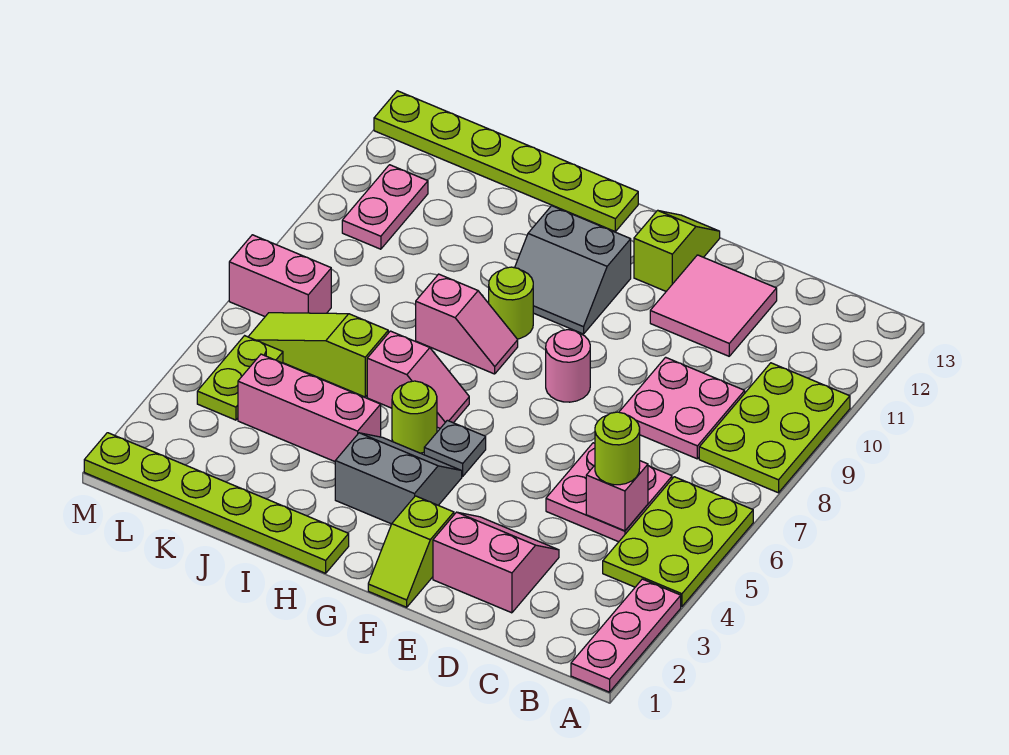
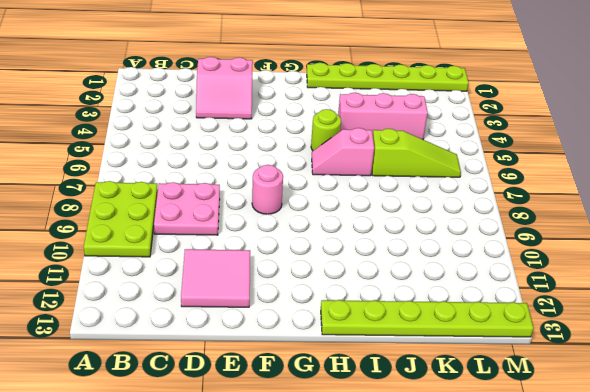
none -> pink plate A1:A3 level 1
none -> lime plate A4:B6 level 1
none -> pink plate C5:D6 level 1

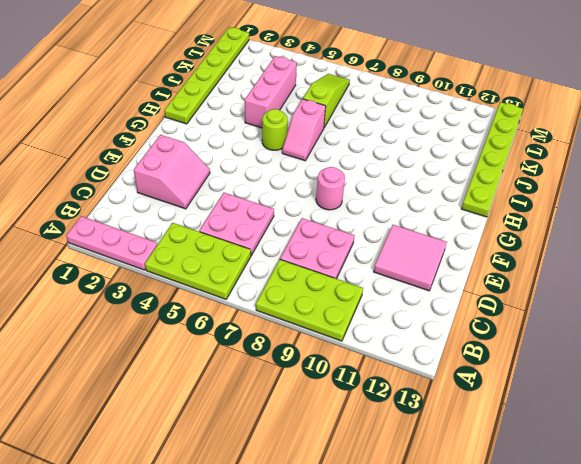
none -> lime slope F1:F2 level 1 top 2
none -> lime slope F12:F13 level 1 top 12
none -> grey slope G3:H4 level 1 top 3

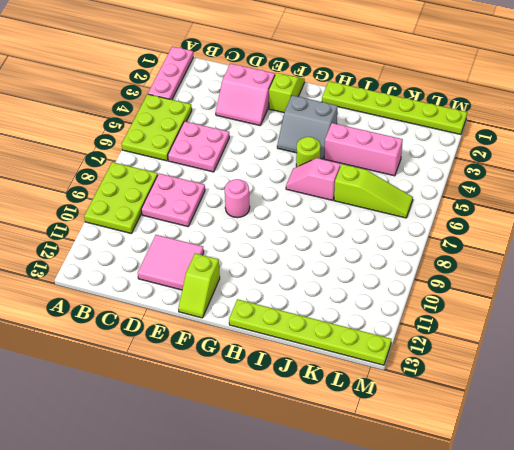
none -> grey plate G5 level 1
none -> grey slope G10:H11 level 1 top 11
none -> pink slope H8:I8 level 1 top I

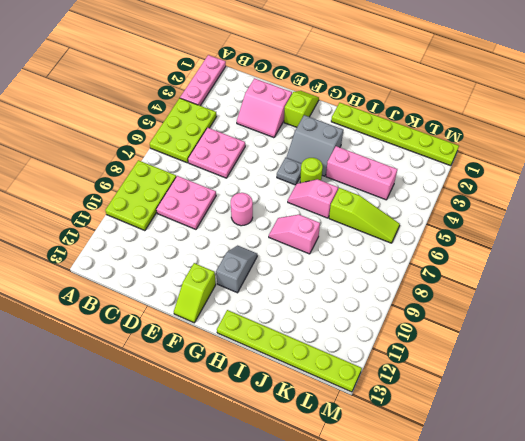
grey slope G10:G11 level 1 top 11 -> grey slope G10:H11 level 1 top 11
none -> pink tile D11:E12 level 1
none -> lime round brick H9 level 1
none -> lime plate L4:L5 level 1

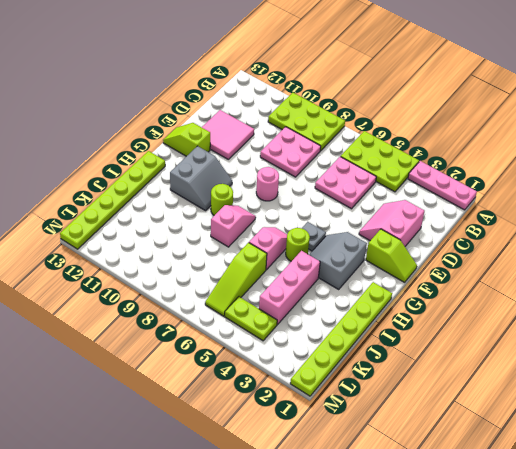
none -> pink brick L7:M7 level 1
none -> pink plate L10:L11 level 1
none -> pink brick C5 level 2

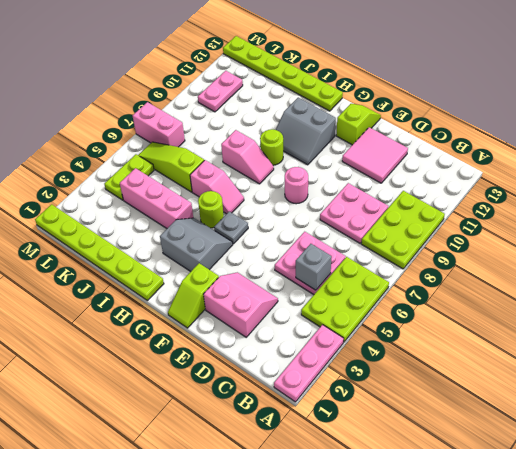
grey brick C5 level 2 -> pink brick C5 level 2
none -> lime round brick C5 level 3

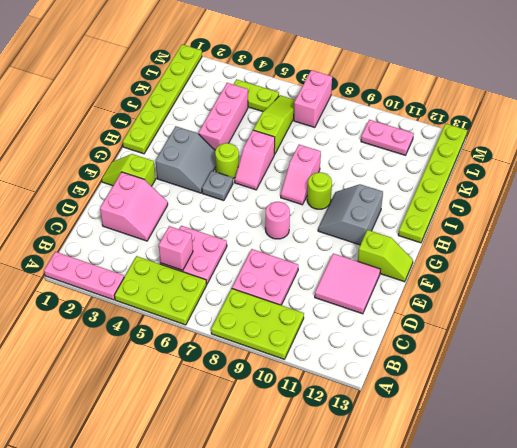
none -> lime round brick C5 level 3

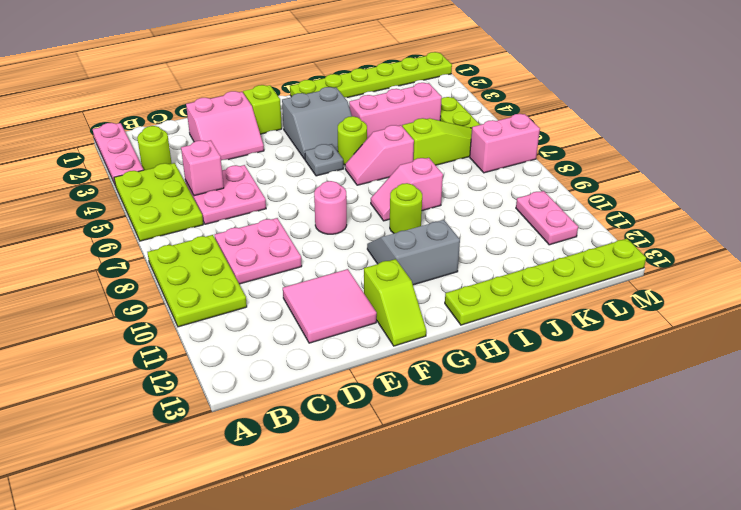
lime round brick B3 level 1 -> lime round brick C5 level 3

